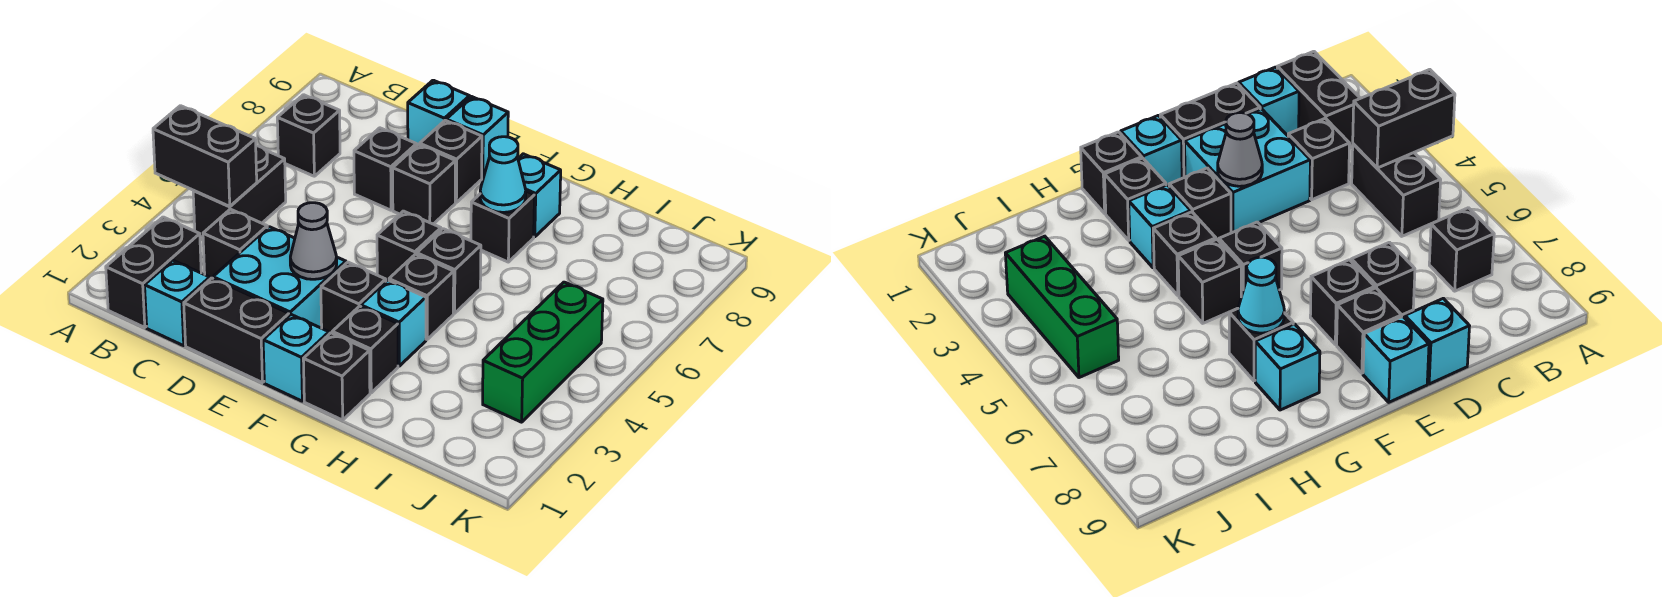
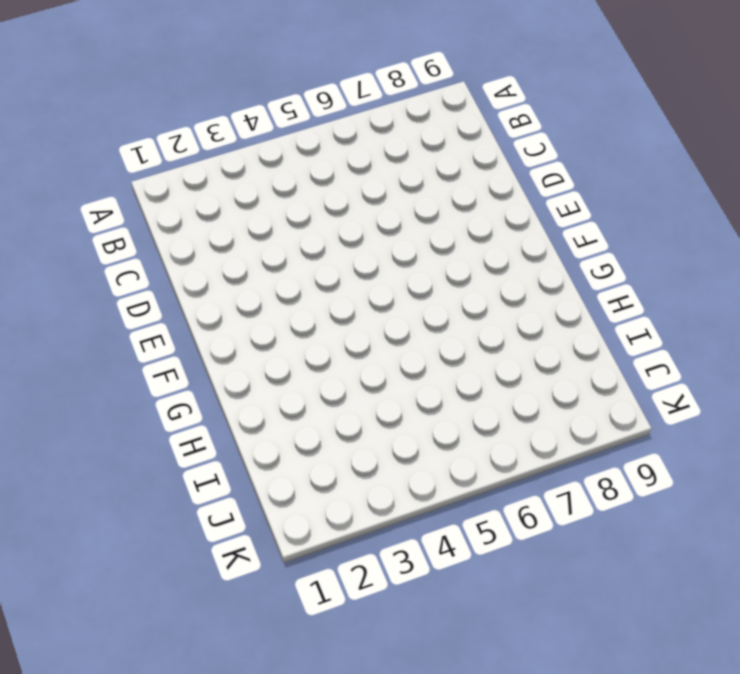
none -> black brick B1:B2 level 1
none -> black brick B4:B5 level 1
none -> black brick B7 level 1

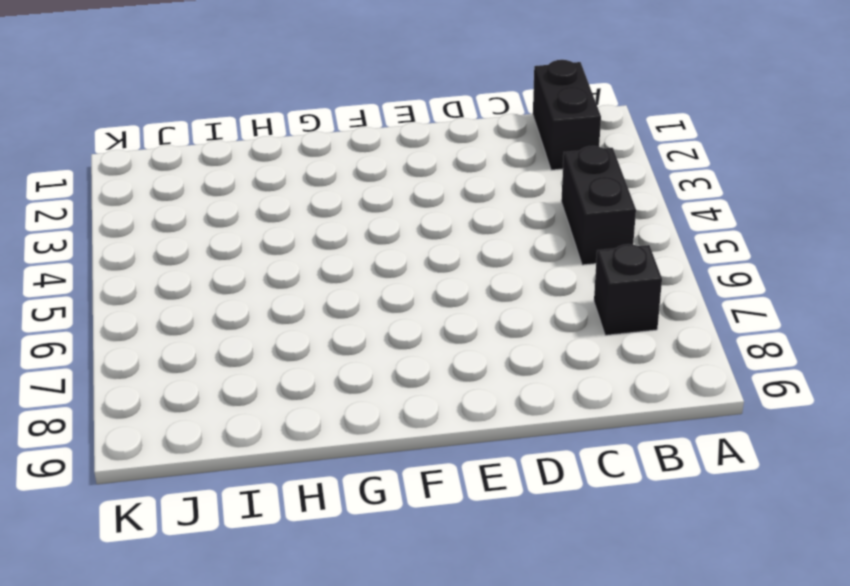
none -> cyan brick C1 level 1
none -> black brick C3 level 1
none -> black brick D1:E1 level 1

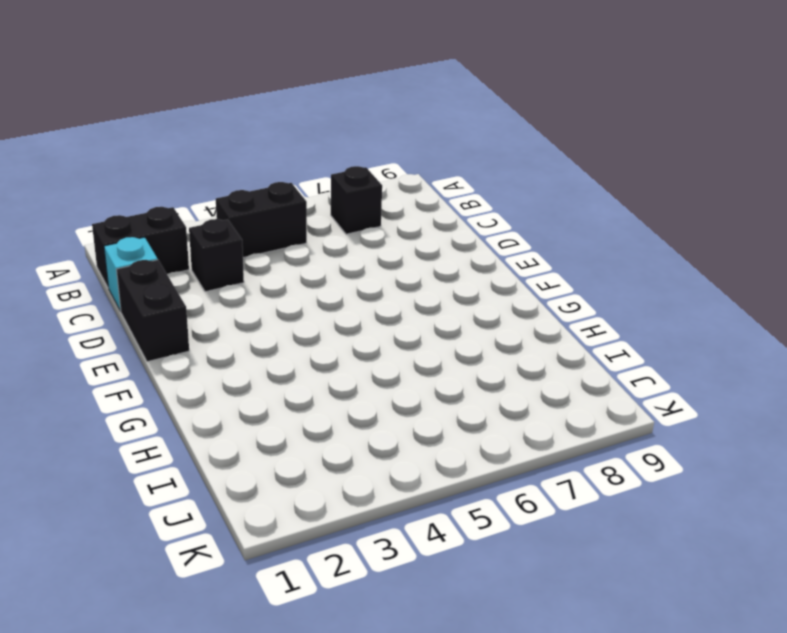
none -> cyan brick D2:E3 level 1
none -> black brick D7 level 1
none -> cyan brick D9 level 1

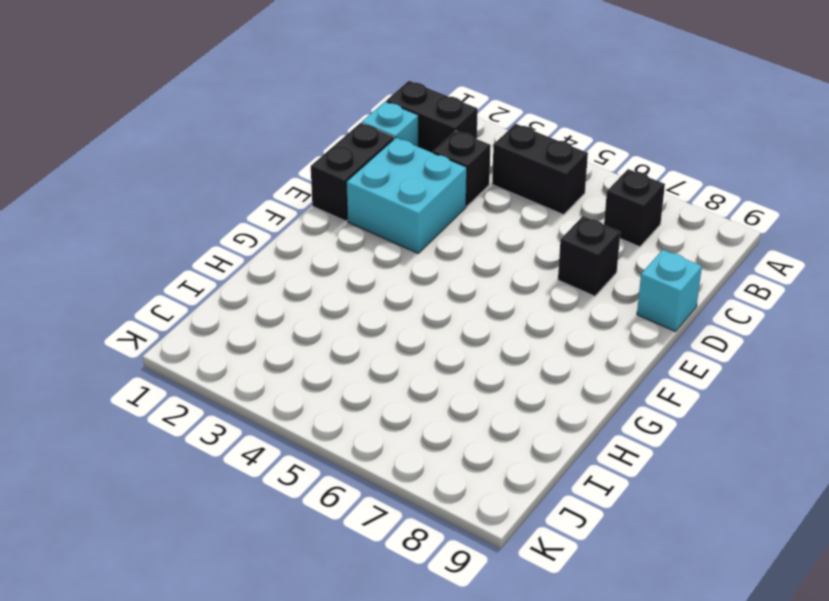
none -> black brick E7 level 1
none -> black brick E8 level 1
none -> cyan brick E9 level 1

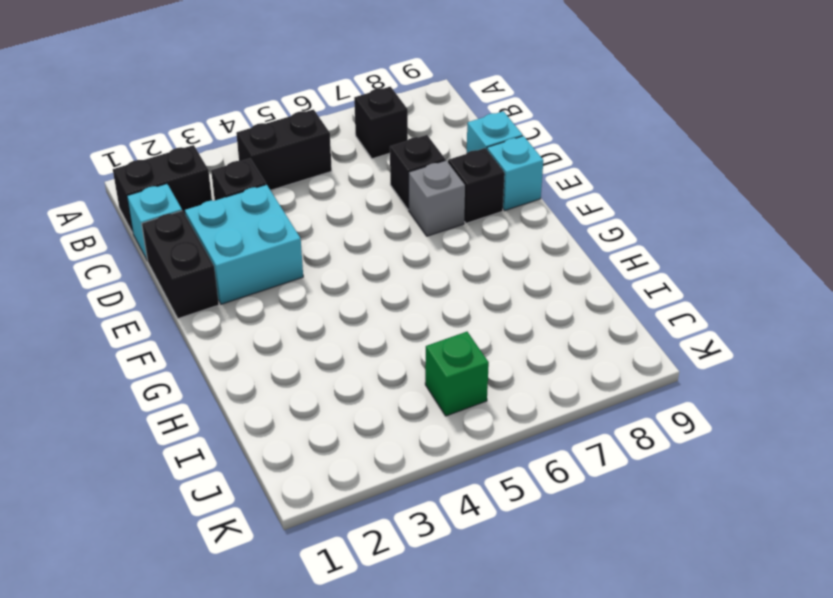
grey brick E7 level 1 -> black brick E7 level 1
green brick J5 level 1 -> green brick J3:J5 level 1
none -> cyan brick F1 level 1
none -> black brick F3 level 1
none -> black brick F5 level 1

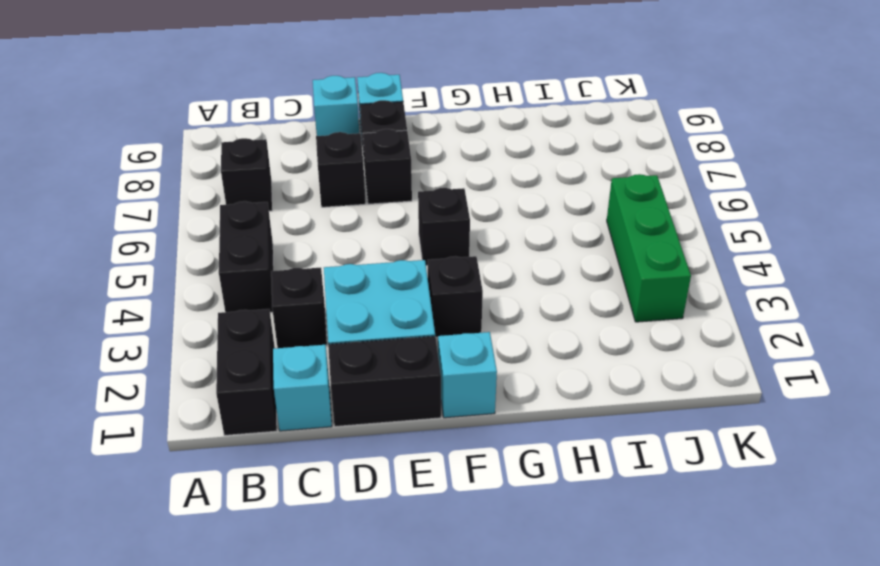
none -> black brick G1 level 1
none -> black brick G2 level 1
none -> cyan brick G3 level 1

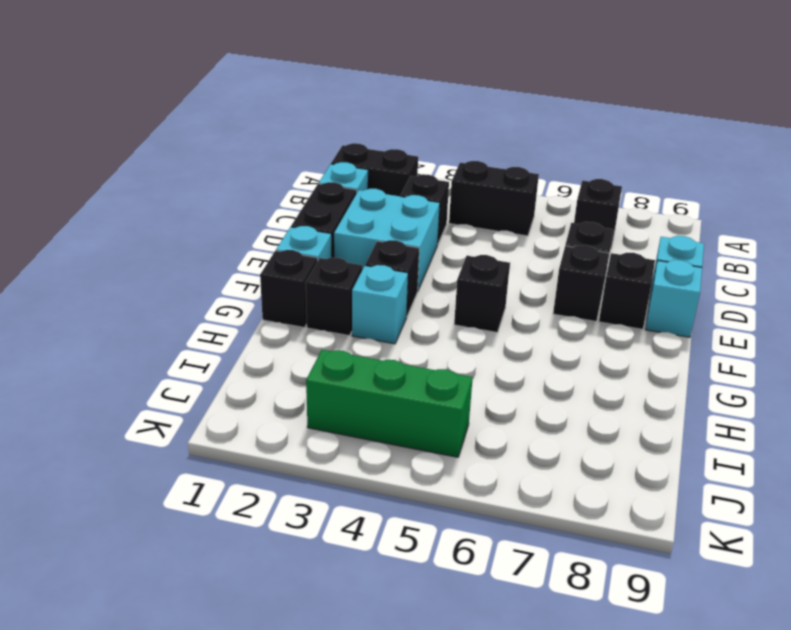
none -> black brick G4 level 1
none -> black brick G5 level 1
none -> black brick G7 level 1

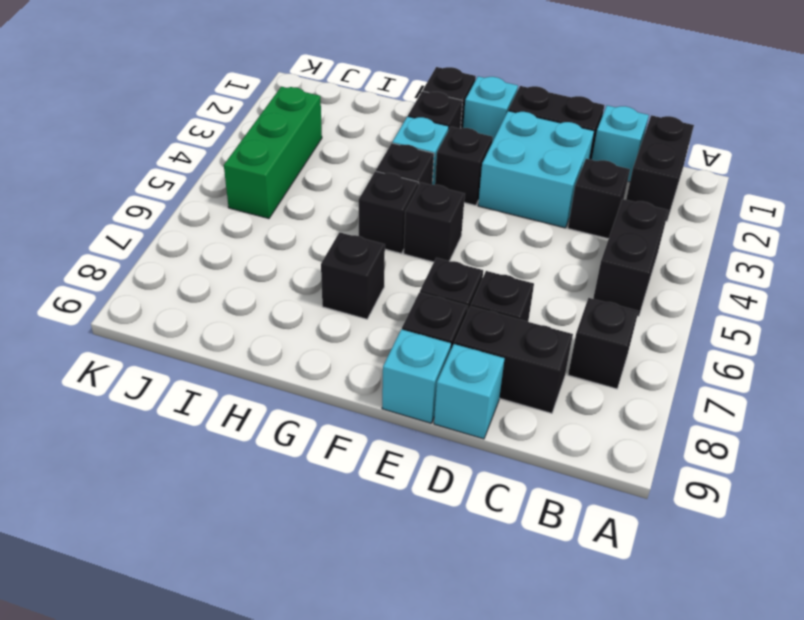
black brick C8:D8 level 1 -> black brick A4:B4 level 2
none -> cyan brick G8 level 1
none -> grey cone E3 level 2
none -> cyan cone G7 level 2

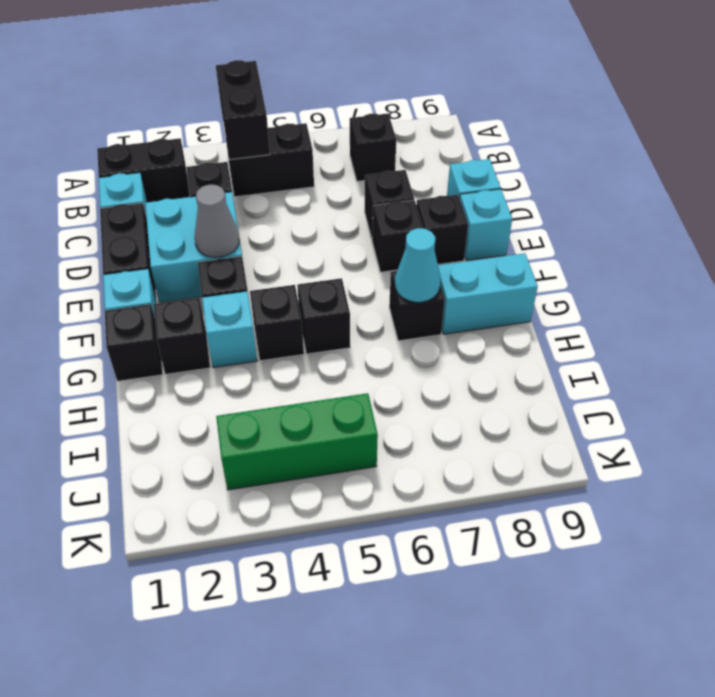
cyan brick G8:G9 level 1 -> cyan brick G8 level 1
none -> black brick F5 level 1

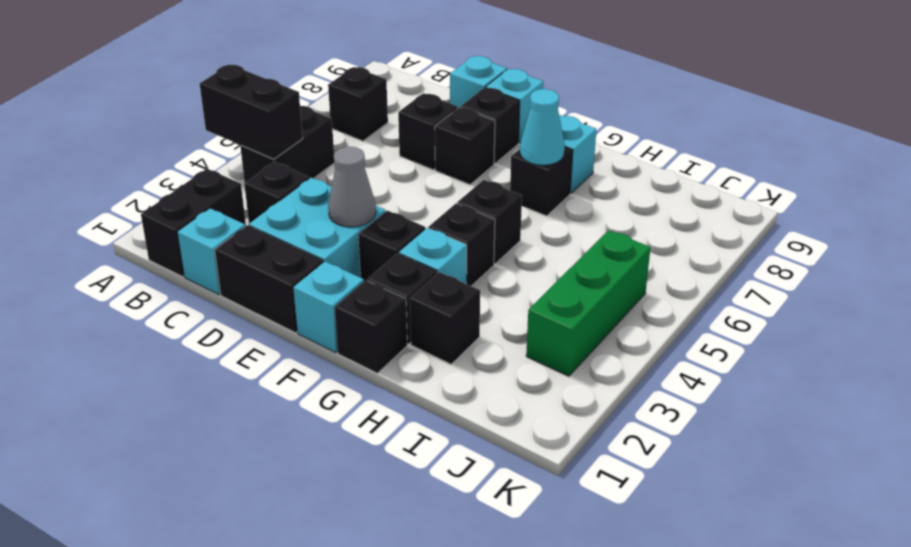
black brick H2 level 1 -> black brick F5 level 1

